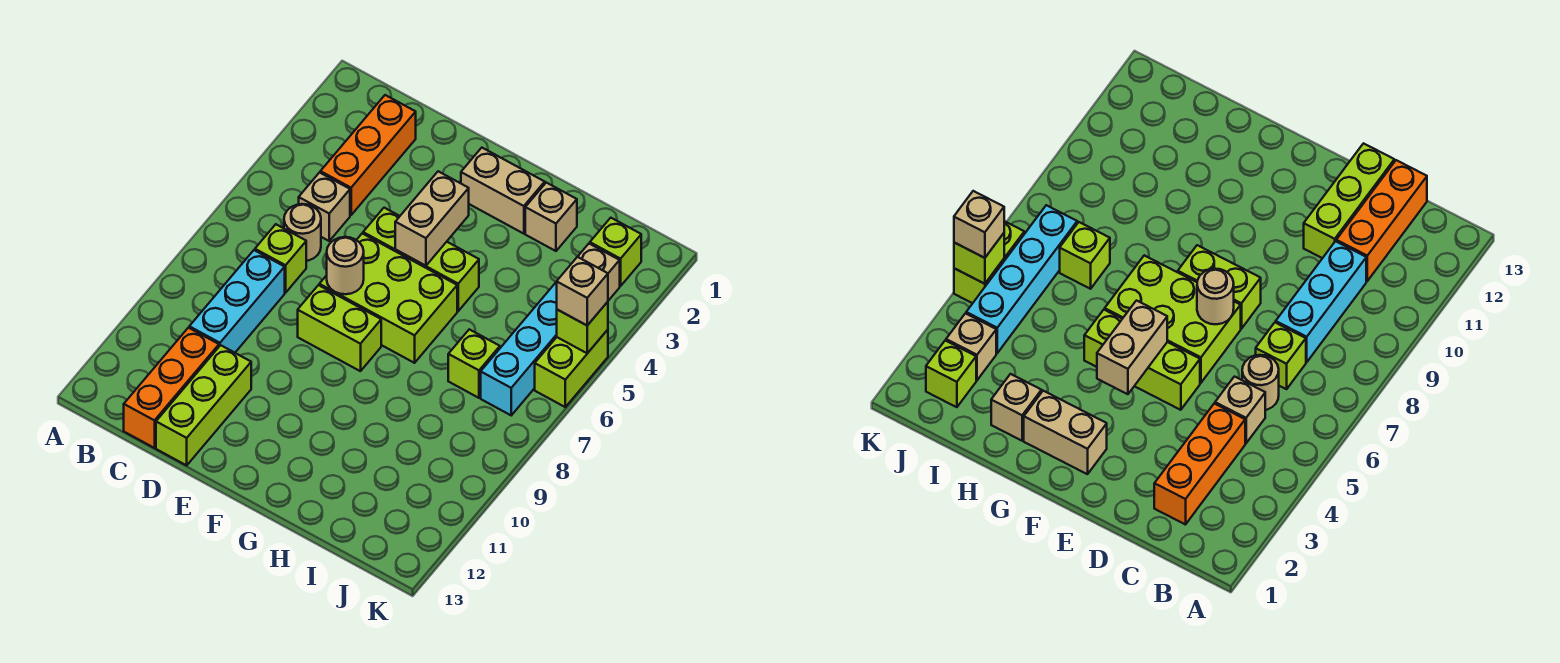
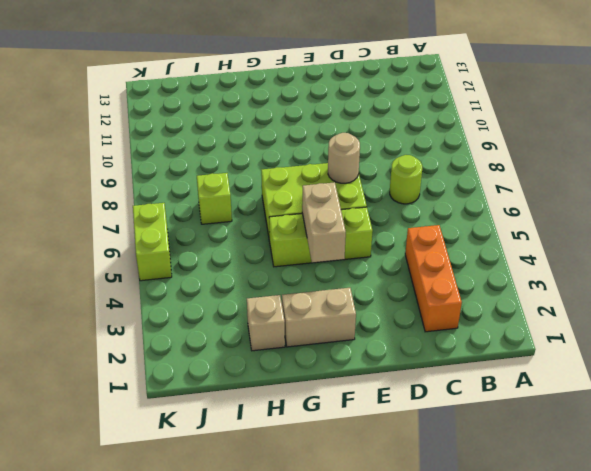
lime round brick C7 level 1 -> lime brick C7 level 1
none -> tan brick C5 level 1
none -> tan round brick C6 level 1
none -> cyan brick C8:C10 level 1

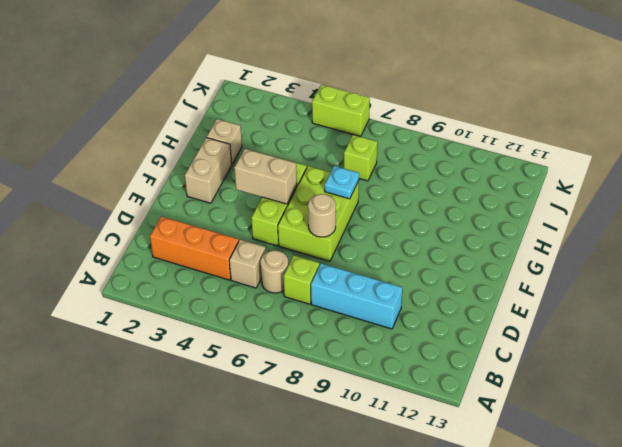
cyan plate G7 level 2 -> none
none -> orange brick C11:C13 level 1
none -> lime brick D11:D13 level 1
none -> lime brick E8:F8 level 1

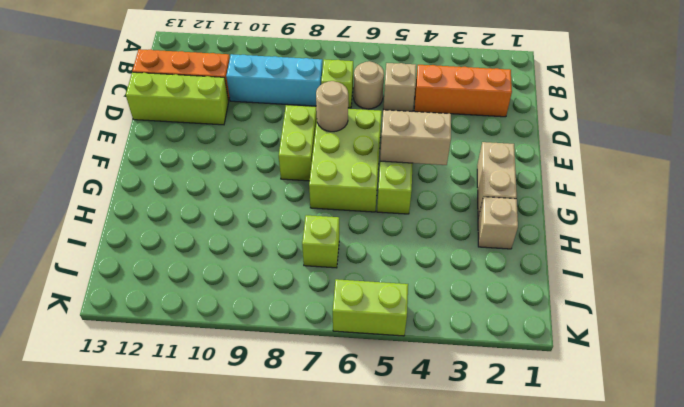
none -> lime brick J2 level 1
none -> tan brick J3 level 1
none -> cyan brick J4:J7 level 1

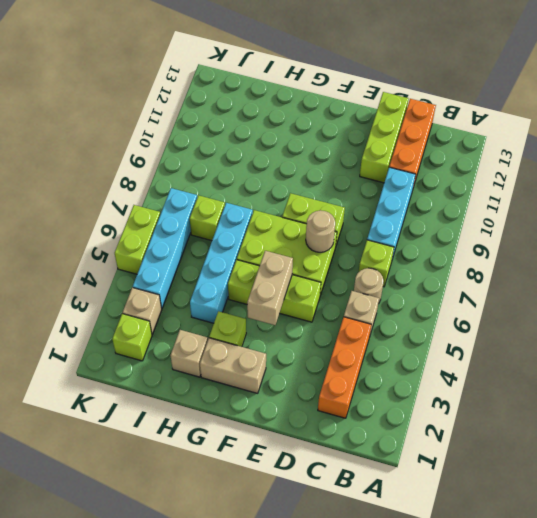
lime brick G3 level 1 -> lime brick K5 level 2
cyan brick H4:H7 level 1 -> none
none -> tan brick K5 level 3

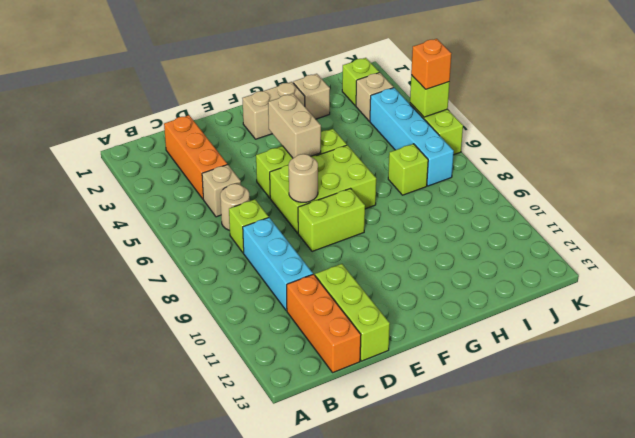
orange brick K5 level 3 -> tan brick K5 level 3

